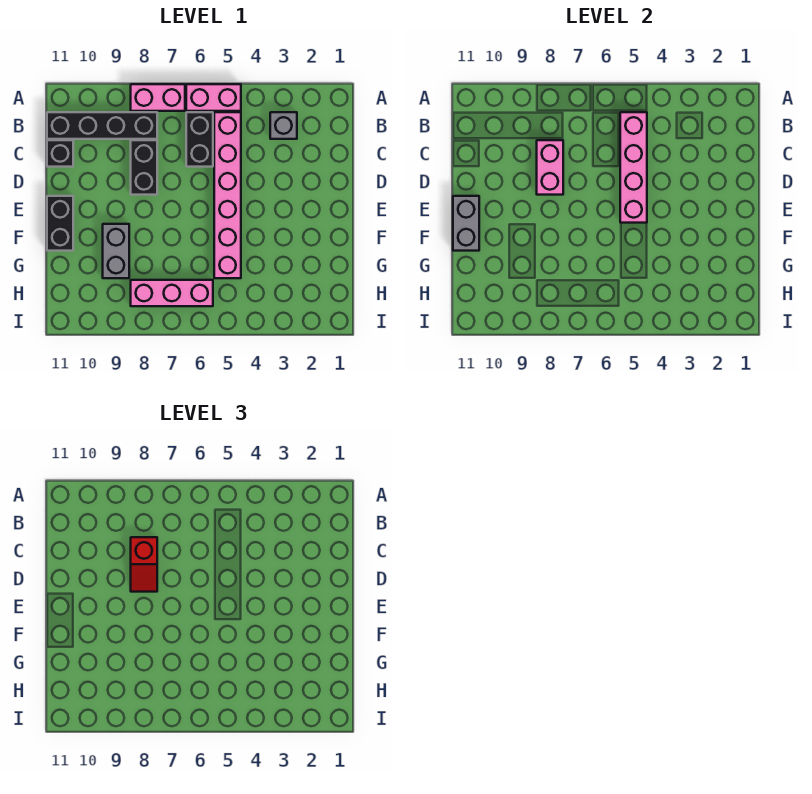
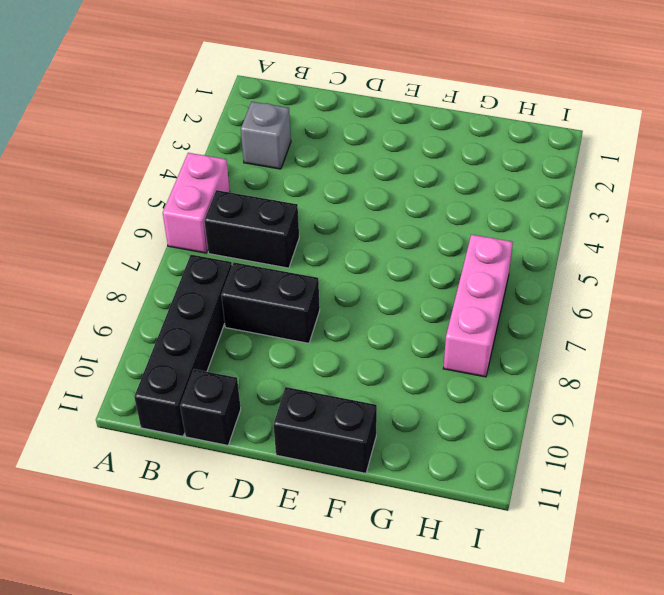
none -> pink brick A7:A8 level 1
none -> pink brick B5:G5 level 1
none -> grey brick F9:G9 level 1

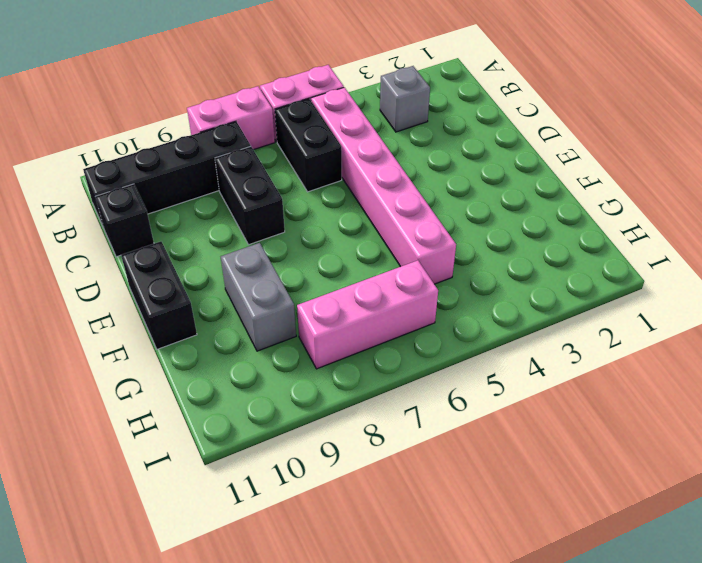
none -> pink brick B5:E5 level 2
none -> pink brick C8:D8 level 2
none -> grey brick E11:F11 level 2

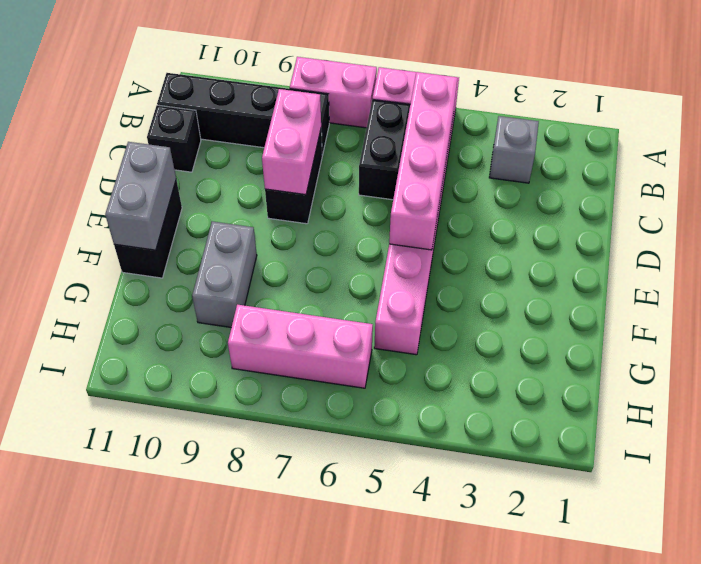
none -> red slope C8:D8 level 3 top C

